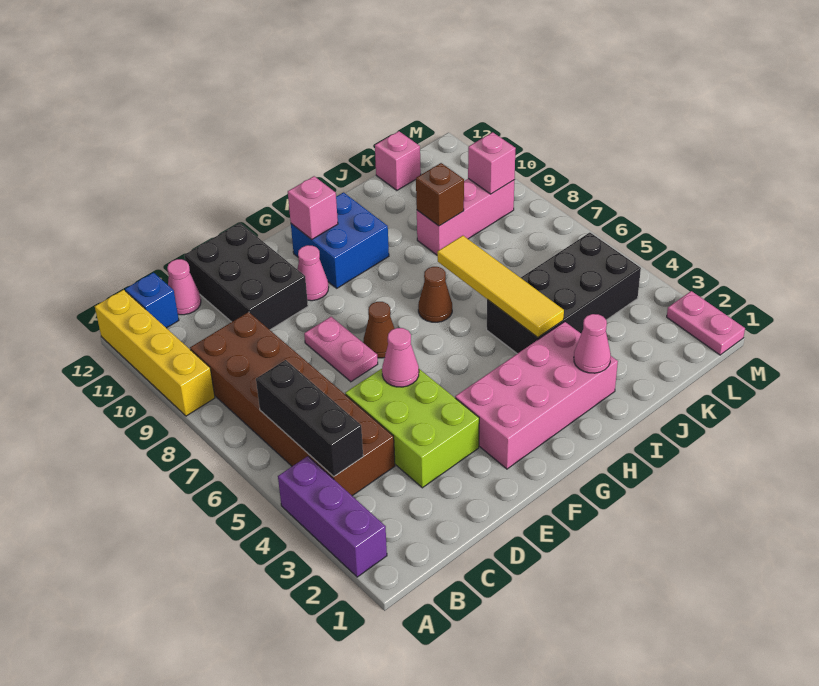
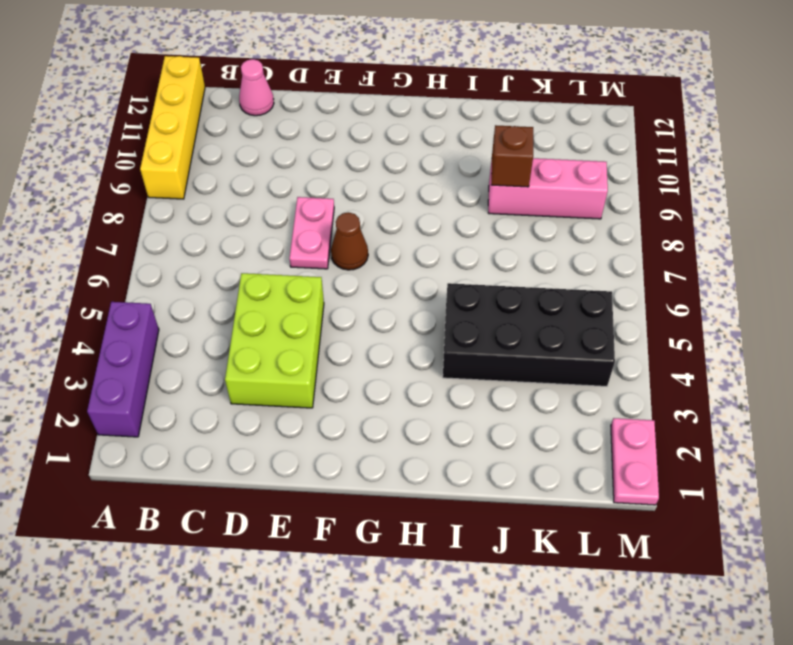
none -> brown brick B4:C9 level 1
none -> blue brick B12 level 1
none -> black brick D10:E12 level 1

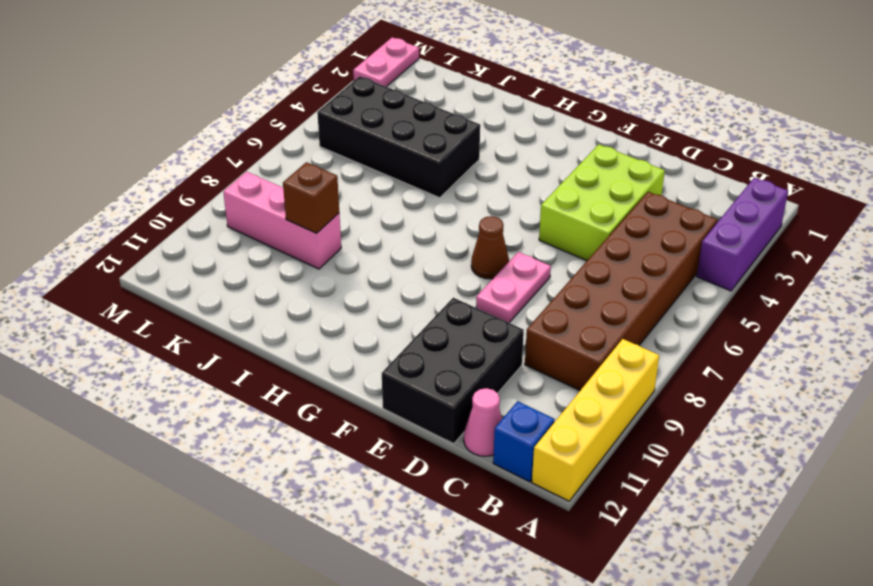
none -> pink brick F2:I3 level 1
none -> pink cone F10 level 1
none -> blue brick G10:H11 level 1

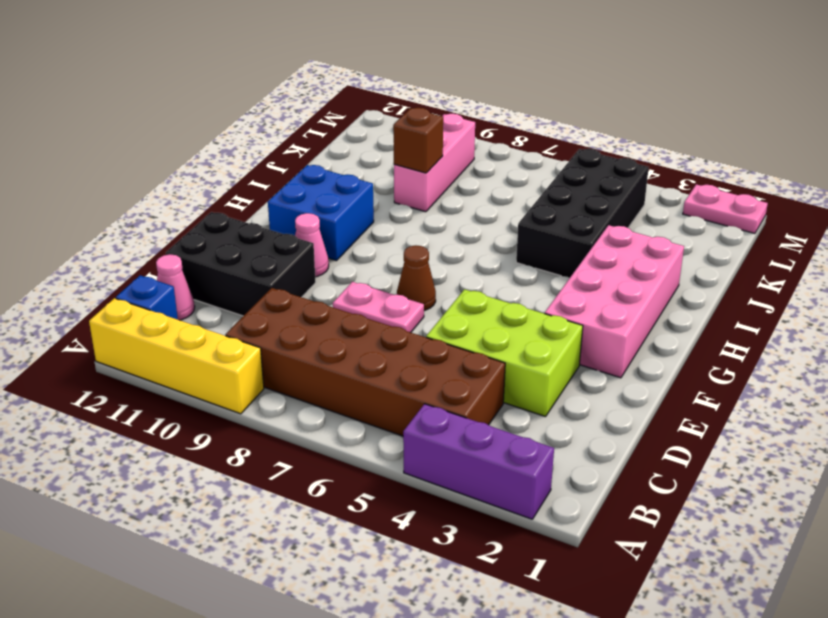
none -> brown cone H7 level 1
none -> pink brick K12 level 1
none -> black brick B4:B6 level 2

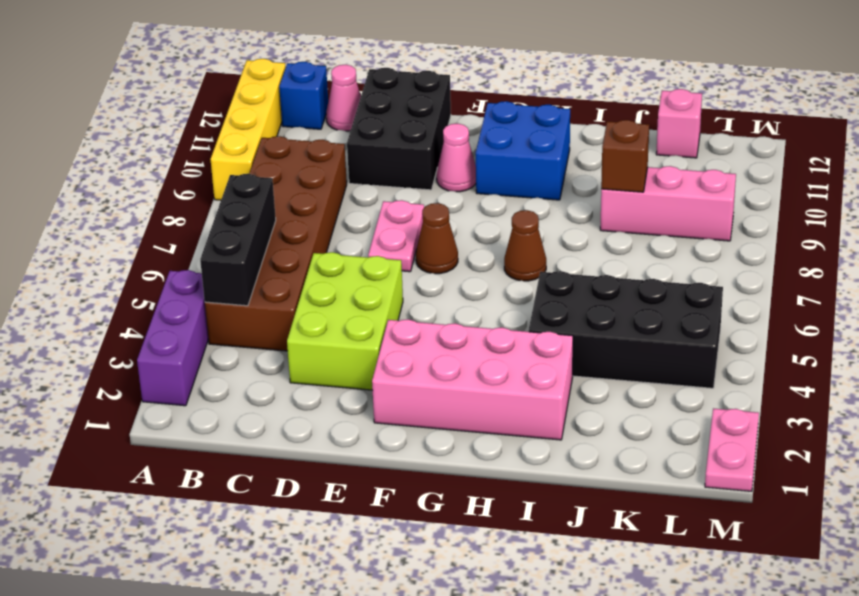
none -> pink cone E5 level 2
none -> pink brick G11 level 2
none -> pink cone I2 level 2

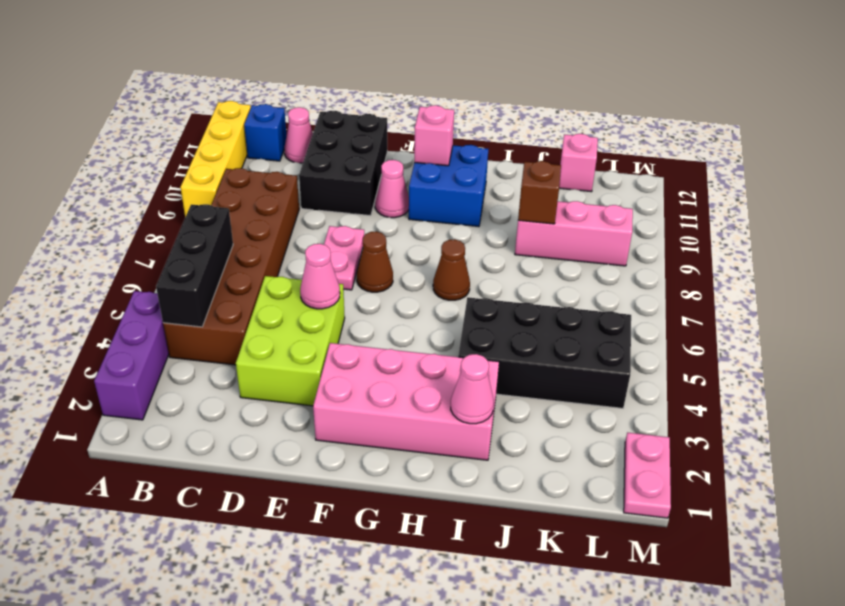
none -> yellow tile I4:I7 level 2
none -> pink brick L9 level 2

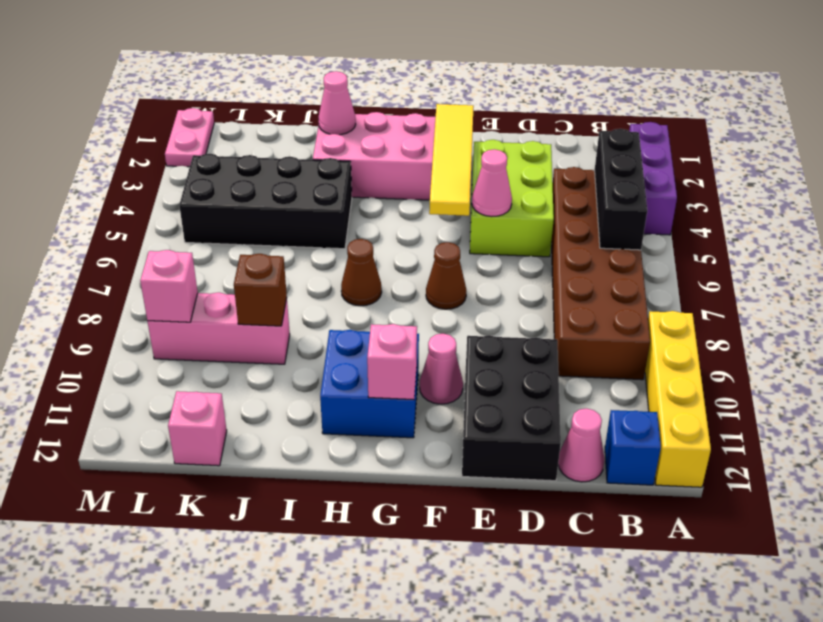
yellow tile F2:F5 level 2 -> yellow tile I4:I7 level 2
none -> pink plate E7:E8 level 1

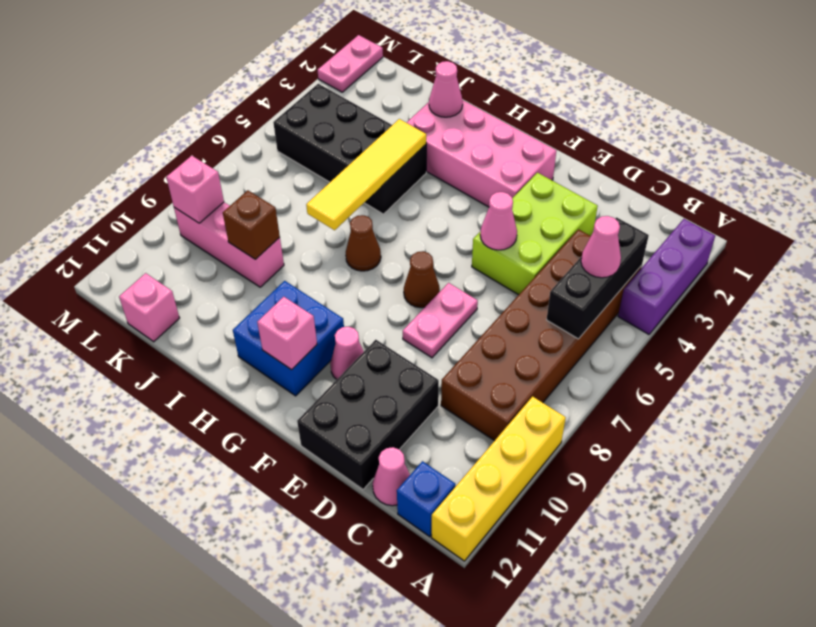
pink cone B5 level 3 -> none

